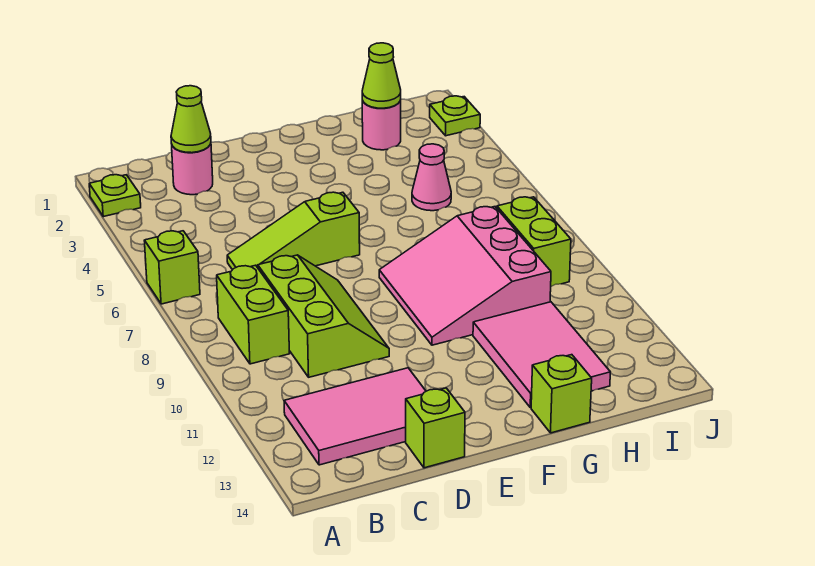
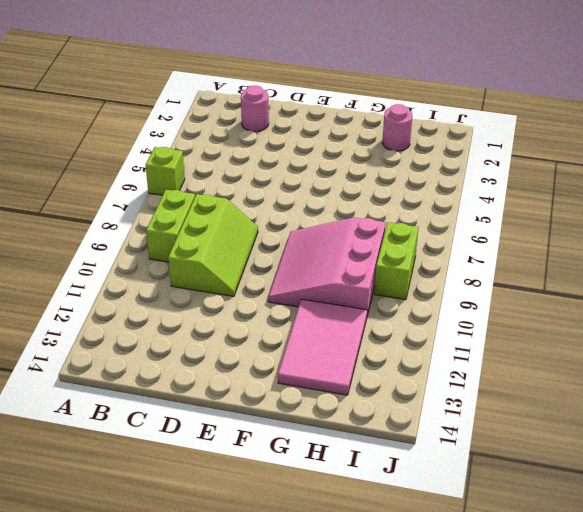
none -> lime plate A2 level 1
none -> pink tile B12:D13 level 1
none -> lime slope C6:E6 level 1 top E

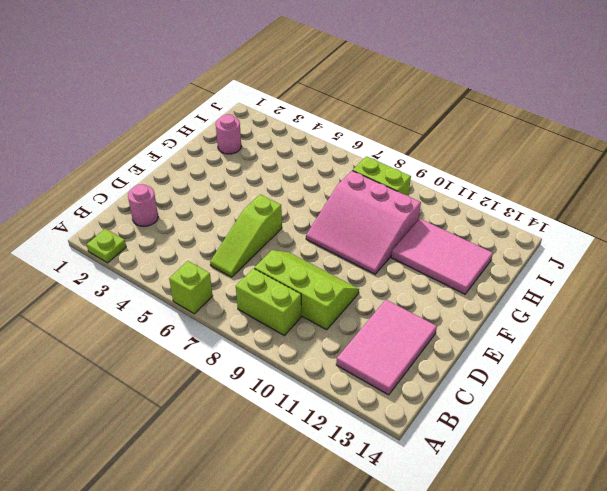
none -> lime brick D14 level 1
none -> lime brick G14 level 1
none -> pink cone H5 level 1

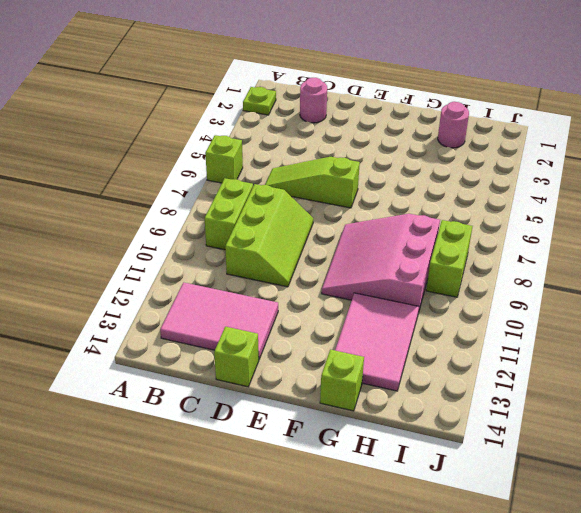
none -> pink cone H5 level 1
none -> lime plate J2 level 1
none -> lime cone C2 level 2

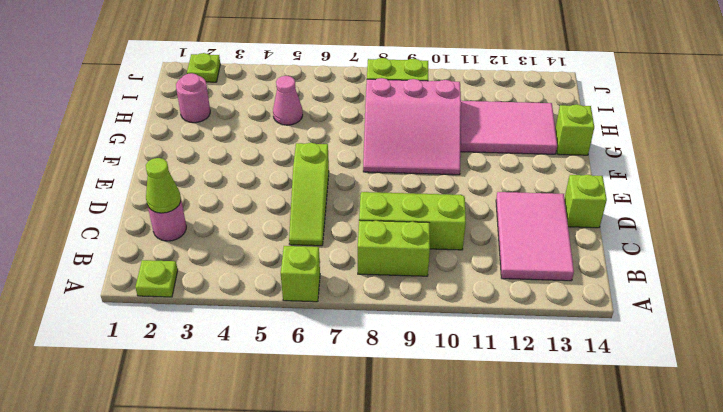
none -> lime cone H2 level 2

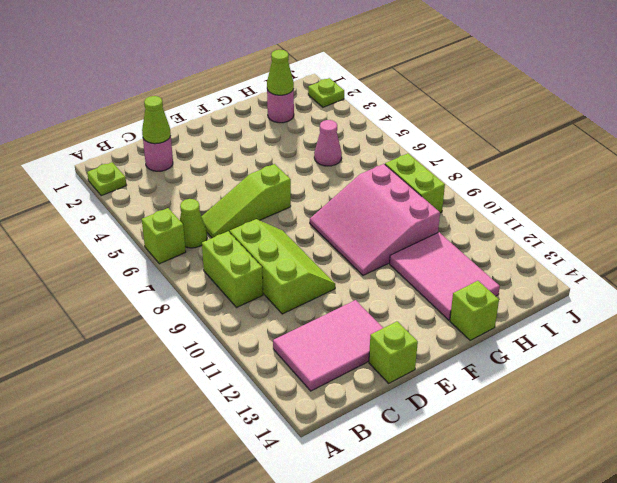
lime cone B6 level 1 -> none

